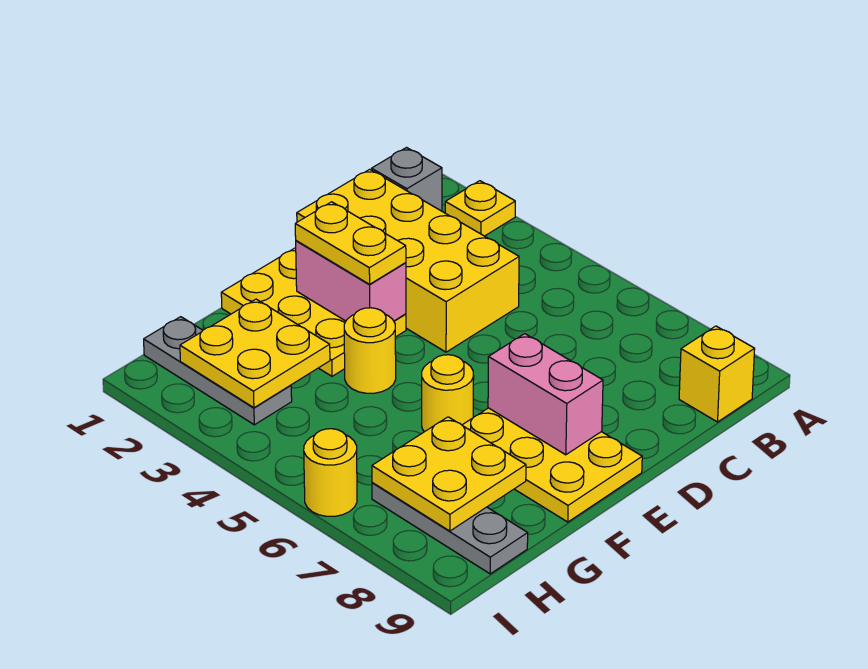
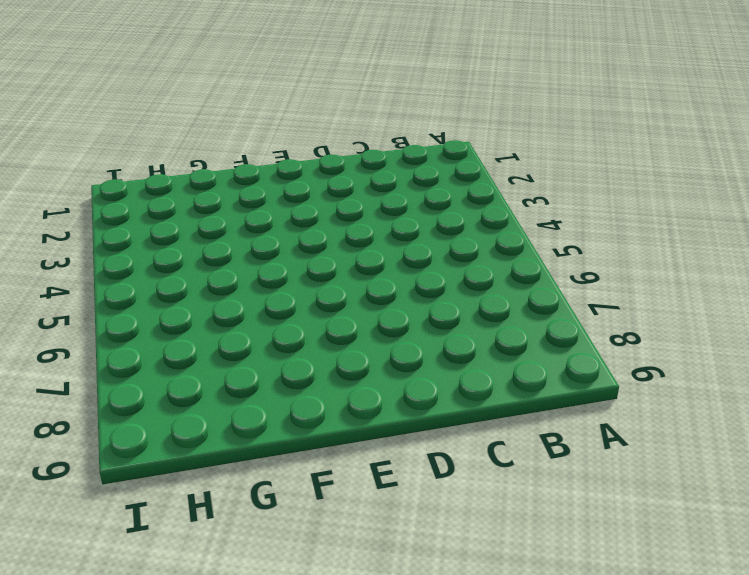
none -> yellow plate A2 level 1
none -> grey brick B1 level 1
none -> yellow brick B9 level 1

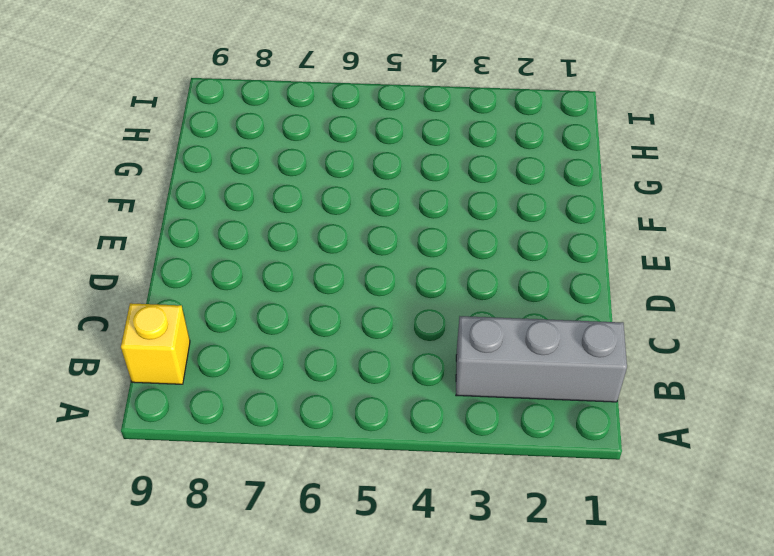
grey brick B1:B3 level 1 -> grey brick B1 level 1
none -> yellow plate A2 level 1
none -> yellow brick C1:D4 level 1
none -> yellow plate E1:F3 level 1

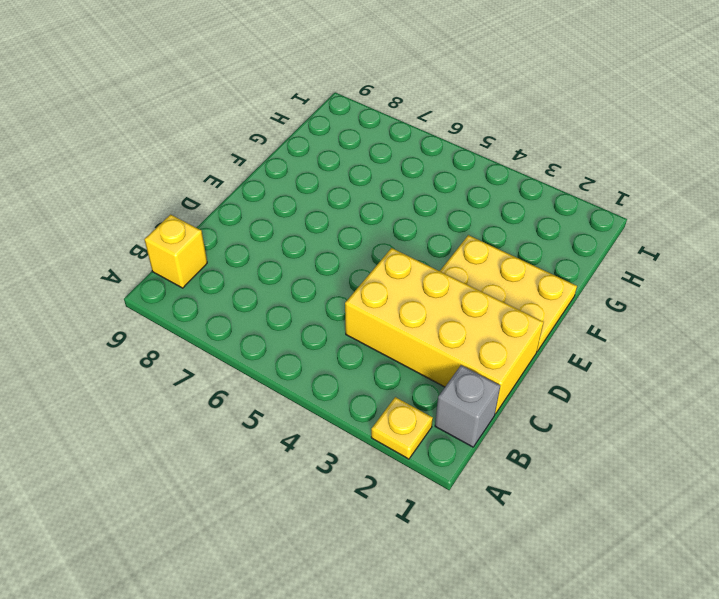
none -> yellow plate E7:F9 level 1
none -> yellow round brick F4 level 1
none -> yellow round brick F6 level 1

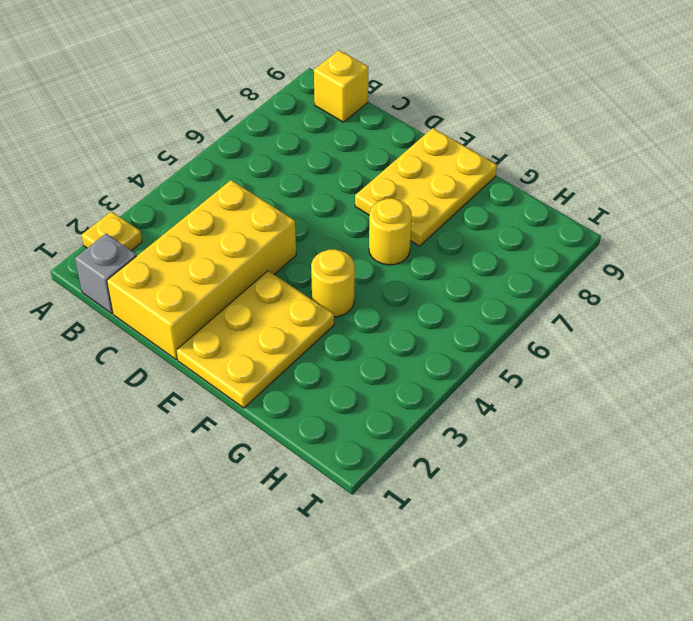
none -> grey plate H1:H3 level 1
none -> grey plate H7:H9 level 1
none -> yellow round brick I6 level 1

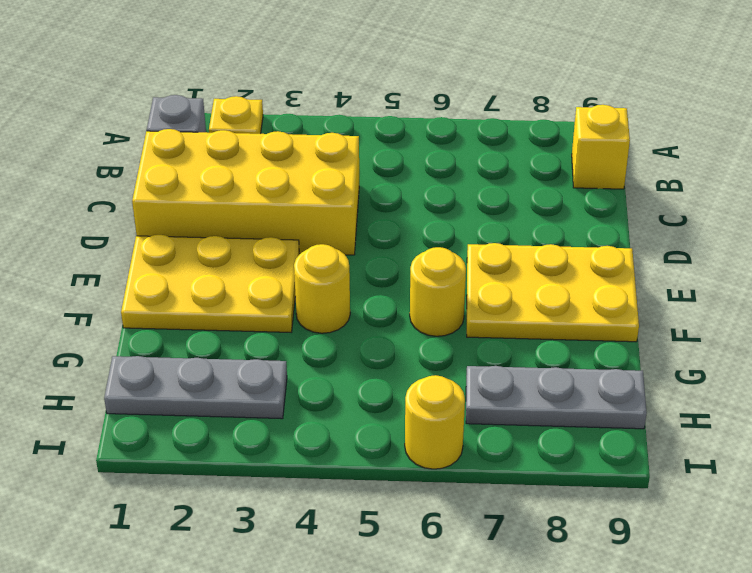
none -> pink brick E2:E3 level 2
none -> pink brick E7:E8 level 2
none -> yellow plate G2:H3 level 2

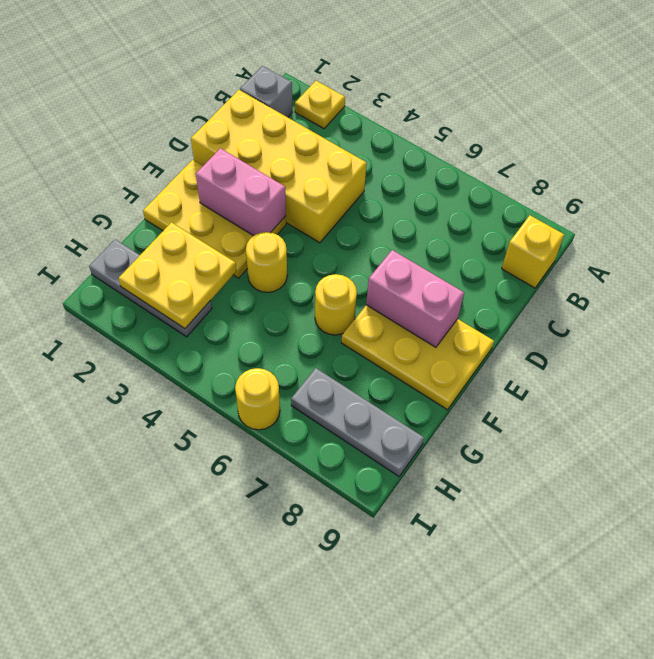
none -> yellow plate G7:H8 level 2
none -> yellow plate E2:E3 level 3

